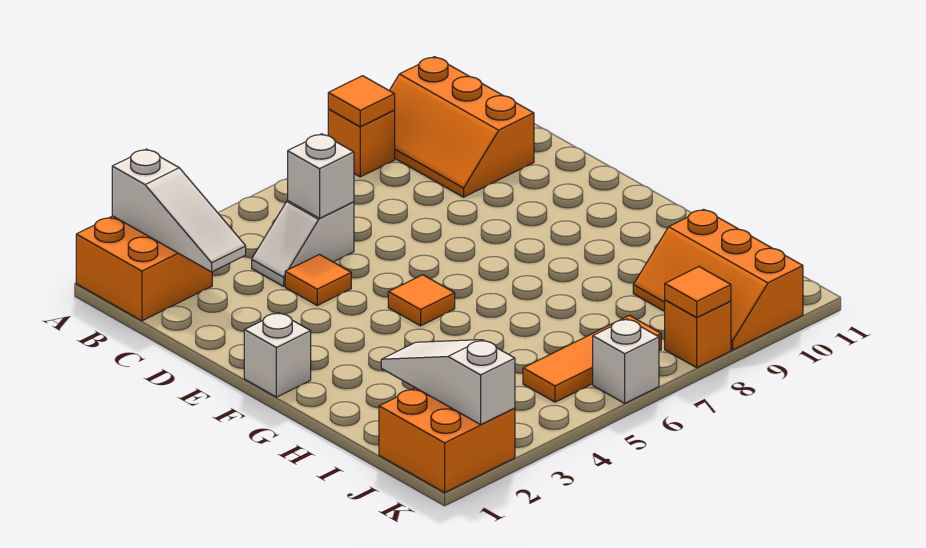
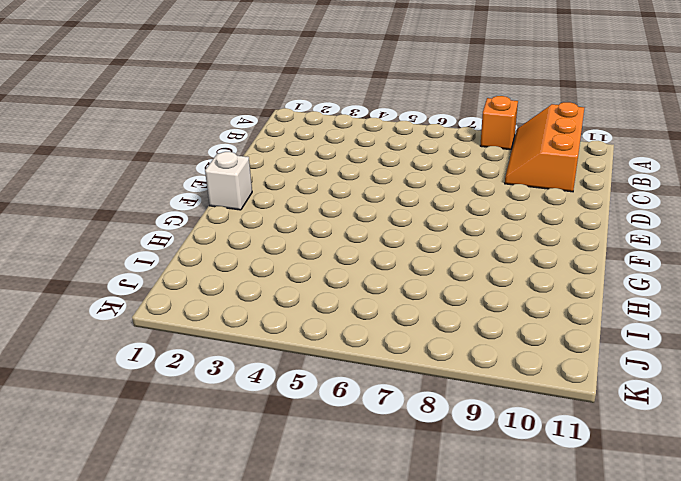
none -> orange brick A1:B2 level 1
none -> white slope C4:C5 level 1 top 5
none -> orange tile D4 level 1

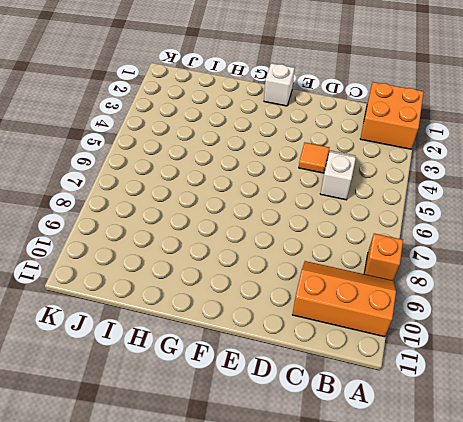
none -> orange tile F5 level 1
none -> orange slope I9:K10 level 1 top 10
none -> orange brick J1:K2 level 1

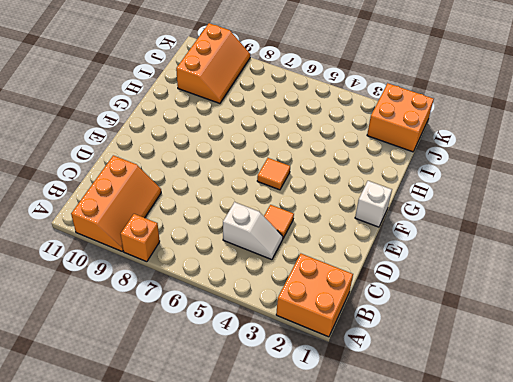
none -> orange tile J5:J7 level 1
none -> white brick K6 level 1
none -> orange brick K8 level 1

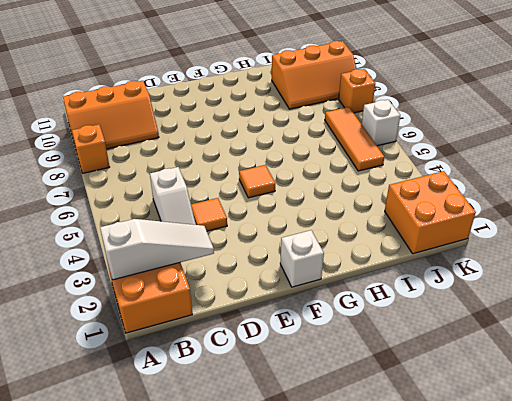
none -> orange tile A8 level 2
none -> white brick C5 level 2
none -> white slope I2:K2 level 2 top K

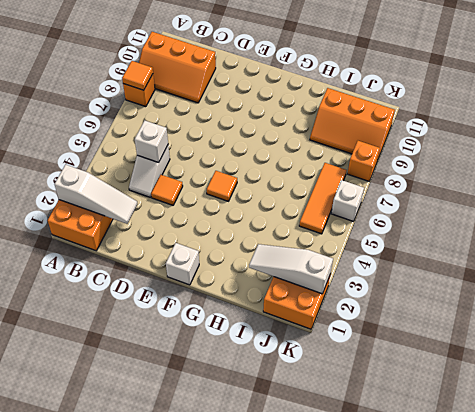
none -> orange tile K8 level 2

